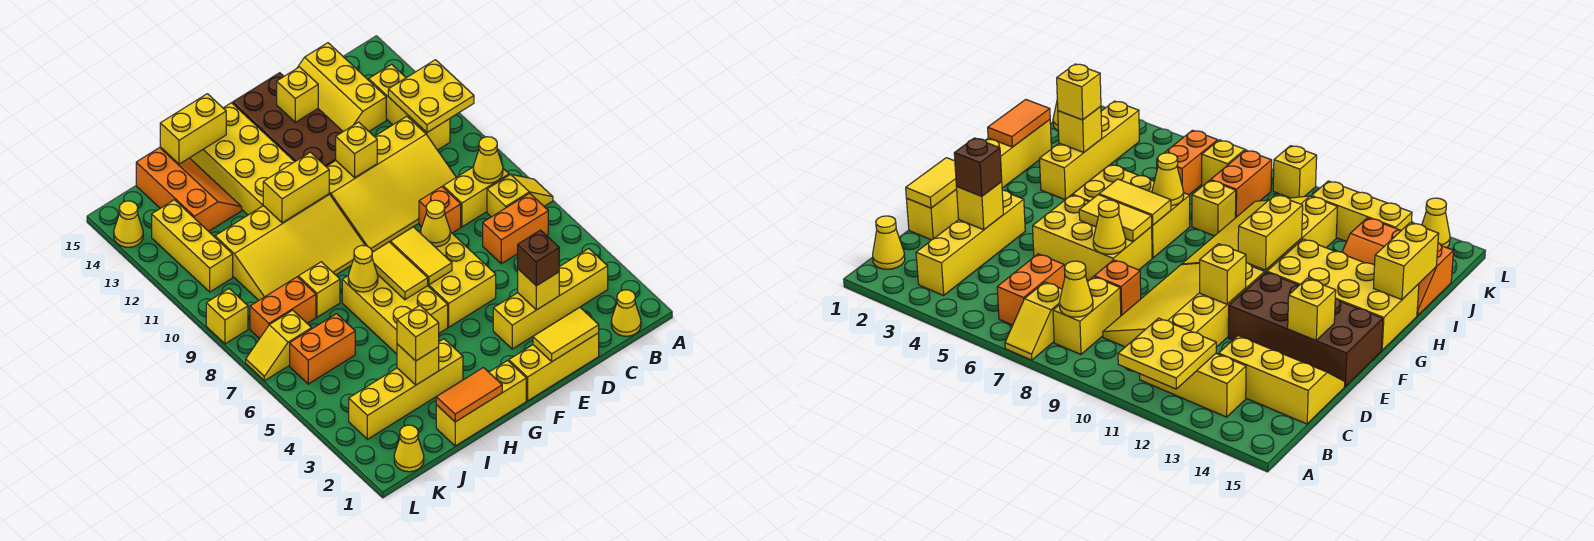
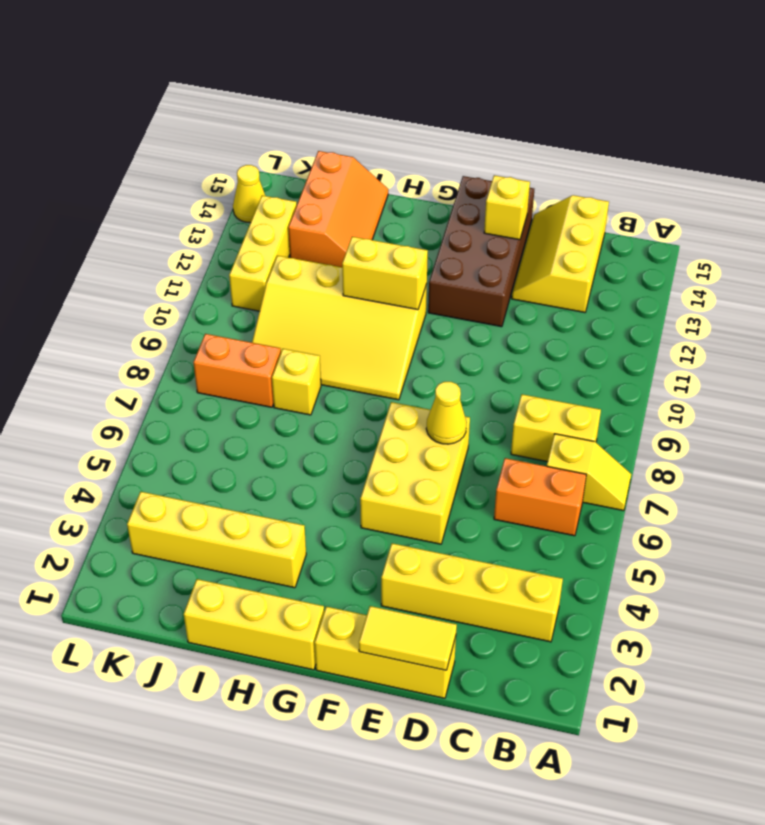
none -> yellow cone B1 level 1
none -> yellow brick B11:B13 level 1
none -> yellow slope C9:F11 level 1 top 11
none -> orange brick D8 level 1

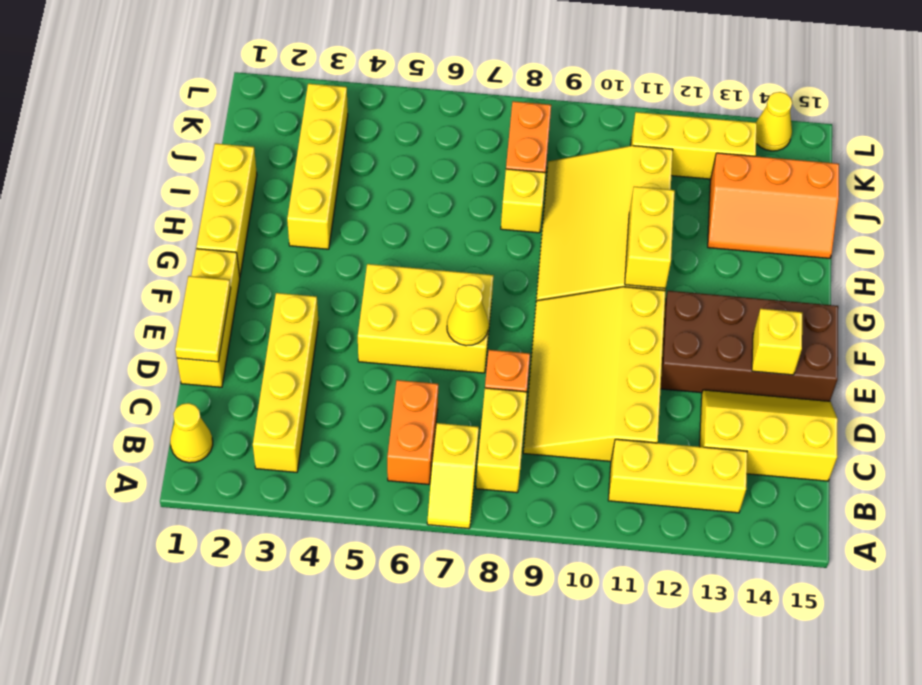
none -> yellow brick G5:H7 level 1
none -> yellow brick G12:H15 level 1
none -> orange brick J6:K6 level 1
none -> yellow cone K1 level 1

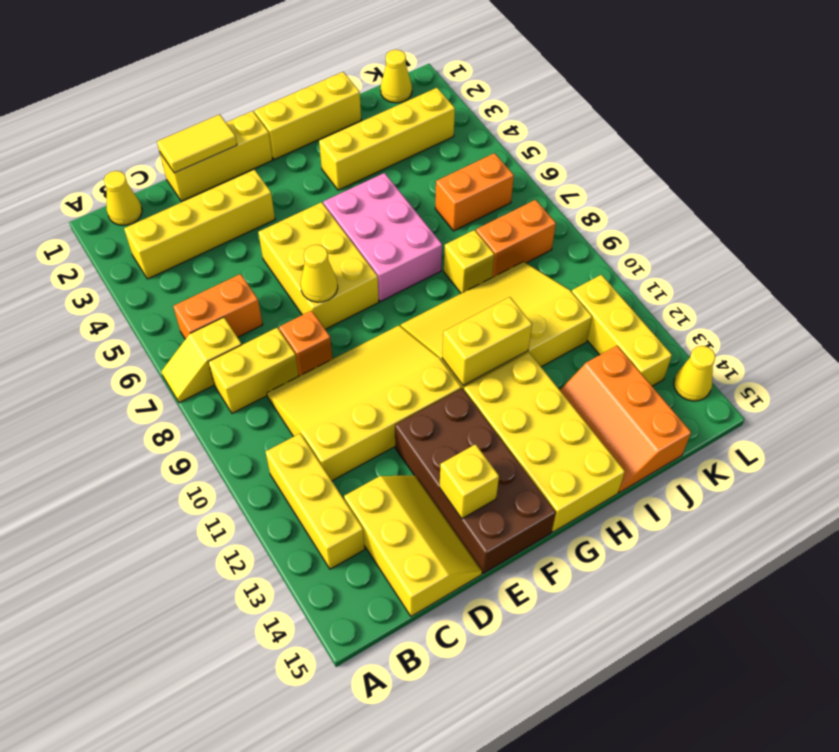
pink brick G5:H7 level 1 -> yellow brick G5:H7 level 1
none -> yellow slope K7:L7 level 1 top K
none -> yellow brick L9 level 1
none -> yellow plate A11:B12 level 2
none -> yellow cone B8 level 2

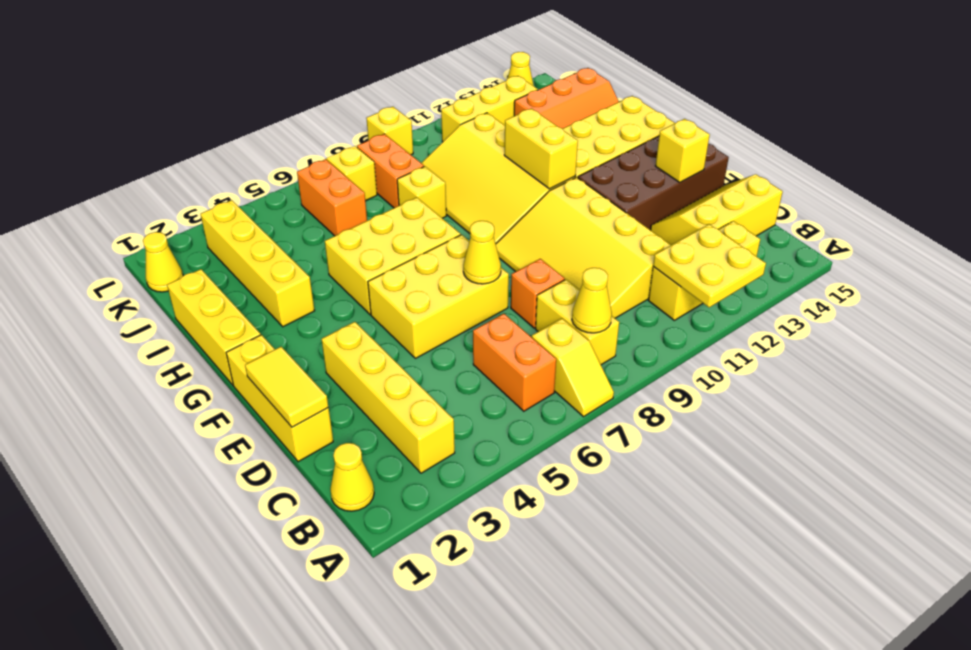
none -> yellow brick D3 level 2
none -> yellow brick E11 level 2
none -> yellow tile F6:F7 level 2
none -> yellow tile G6:G7 level 2

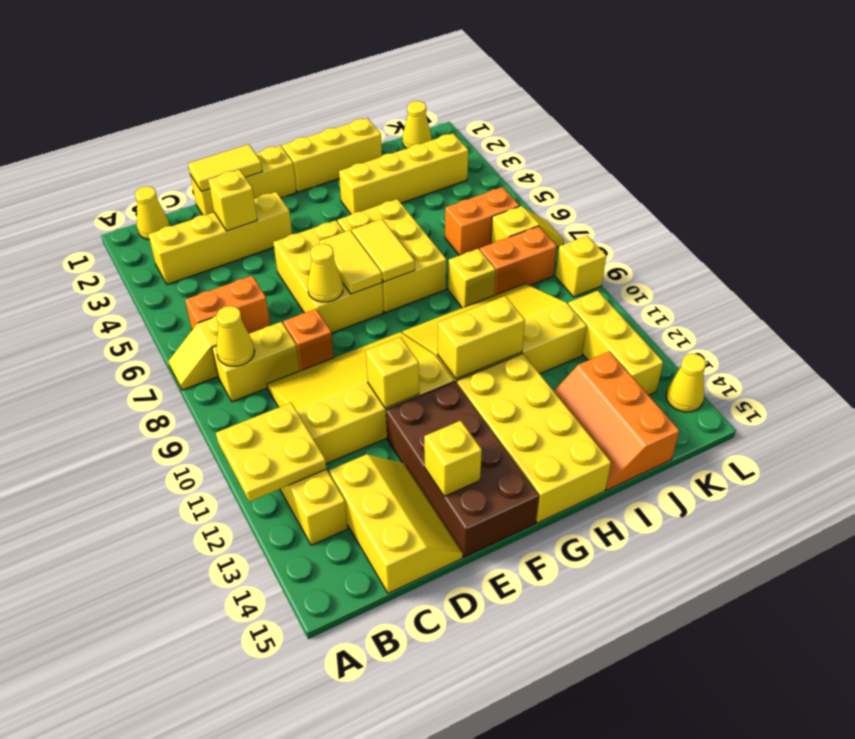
none -> orange tile H1:I1 level 2
none -> yellow cone H7 level 2
none -> yellow brick H15:I15 level 2
none -> yellow brick I3 level 2

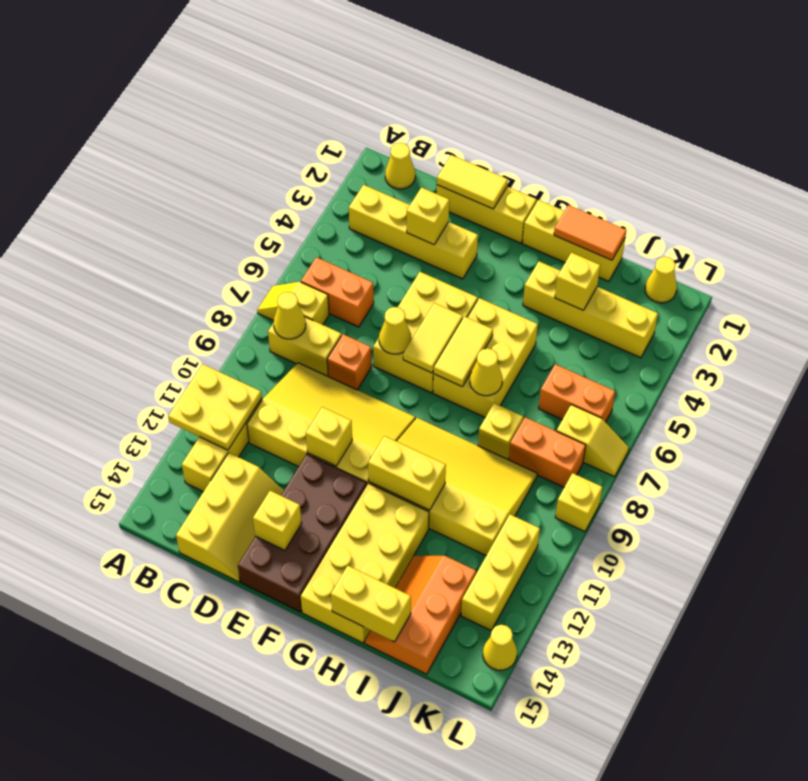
none -> brown brick D3 level 3
none -> yellow brick I3 level 3

